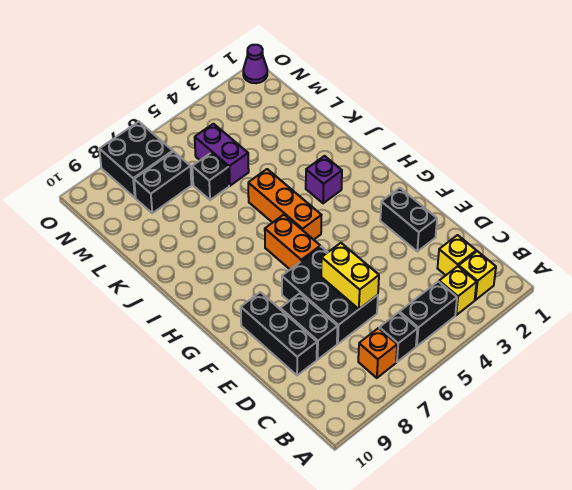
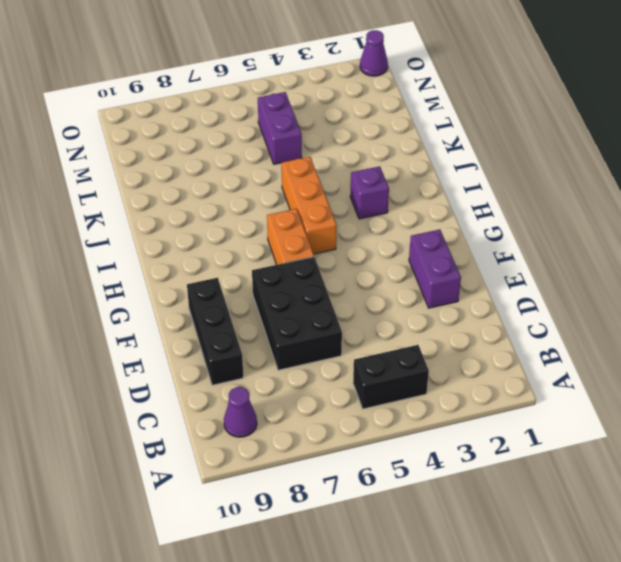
purple cone B9 level 1 -> none
purple brick E2:F2 level 1 -> black brick E2:F2 level 1
none -> yellow brick B2 level 1
none -> yellow brick B3 level 1
none -> black brick B6 level 1

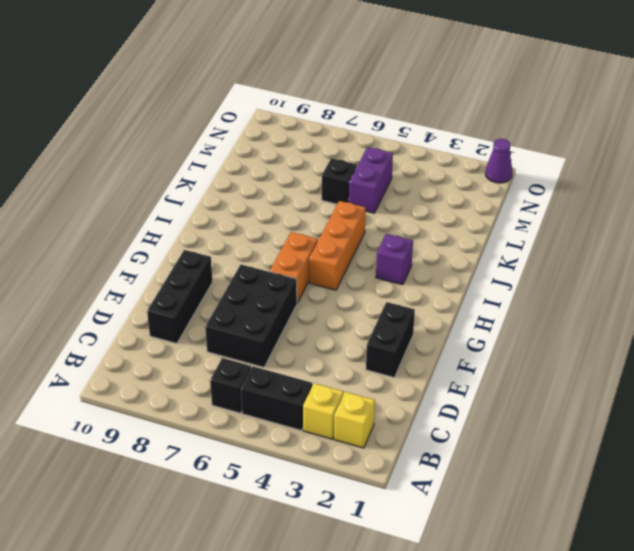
none -> orange brick B7 level 1
none -> yellow brick C2 level 1
none -> black brick D8:E8 level 1

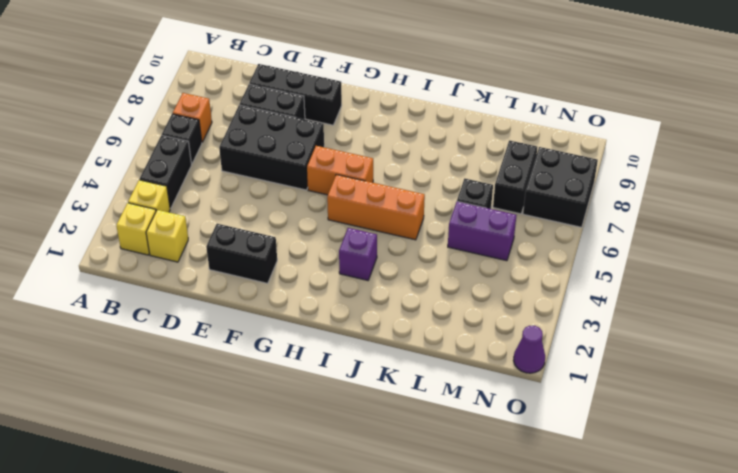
none -> yellow brick D6:E6 level 2

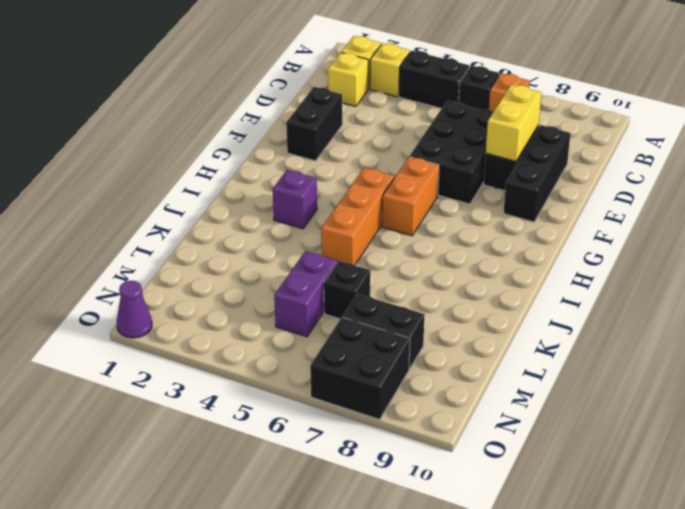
yellow brick D8:E8 level 2 -> yellow brick D6:E6 level 2

